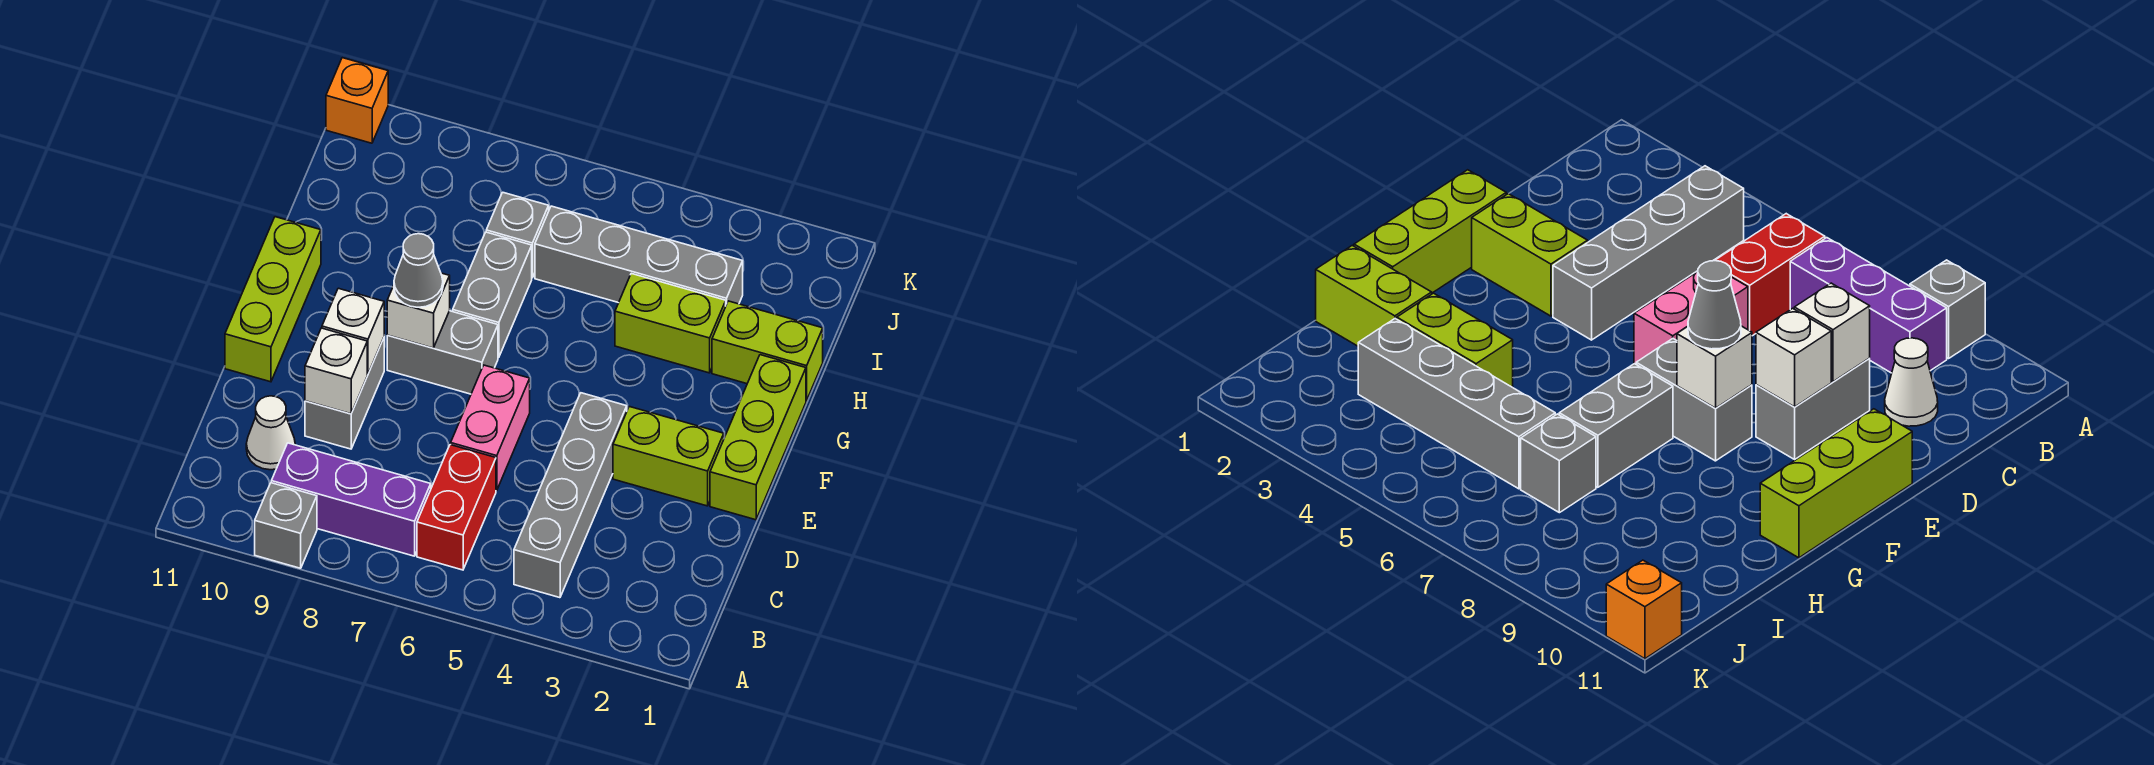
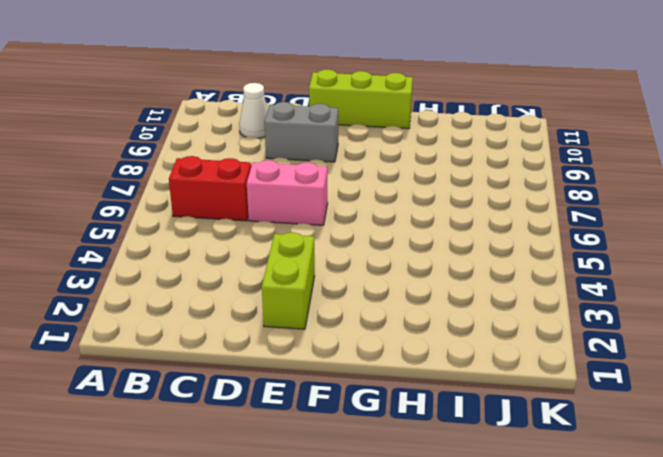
none -> grey brick A9 level 1
none -> grey brick B4:E4 level 1
none -> purple brick B7:B9 level 1

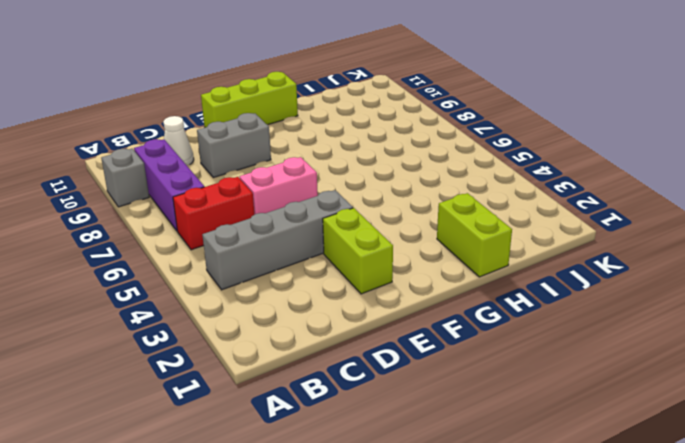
none -> lime brick E1:G1 level 1
none -> grey brick F7:F8 level 1
none -> grey brick G7:H7 level 1

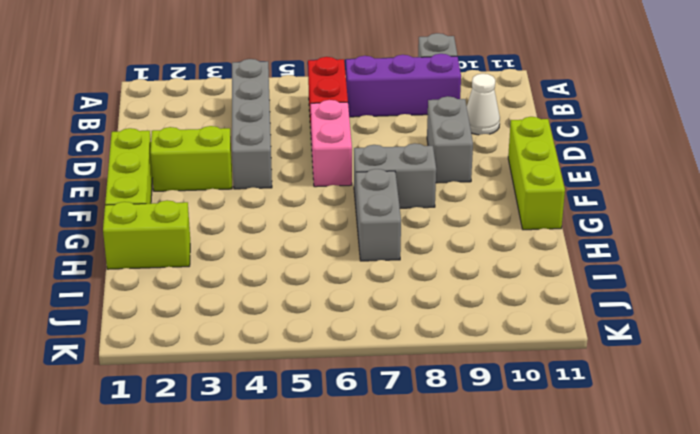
none -> lime brick H3:H4 level 1
none -> grey brick I3:I6 level 1
none -> grey brick I7 level 1

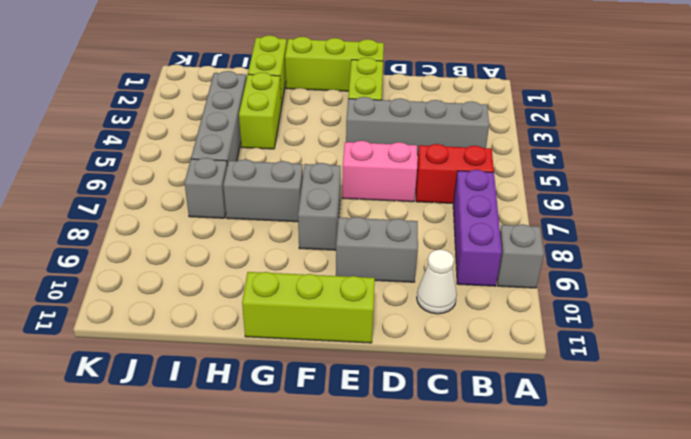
none -> orange brick K11 level 1
none -> white brick D9 level 2
none -> white brick E9 level 2

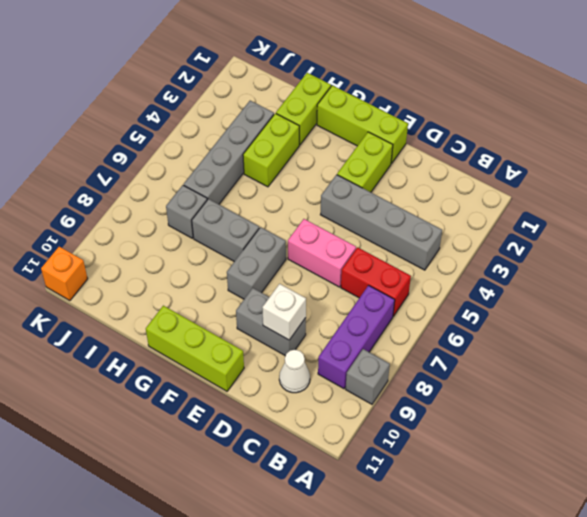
none -> white brick E9 level 2
none -> white brick F8 level 2
none -> grey cone F8 level 3

